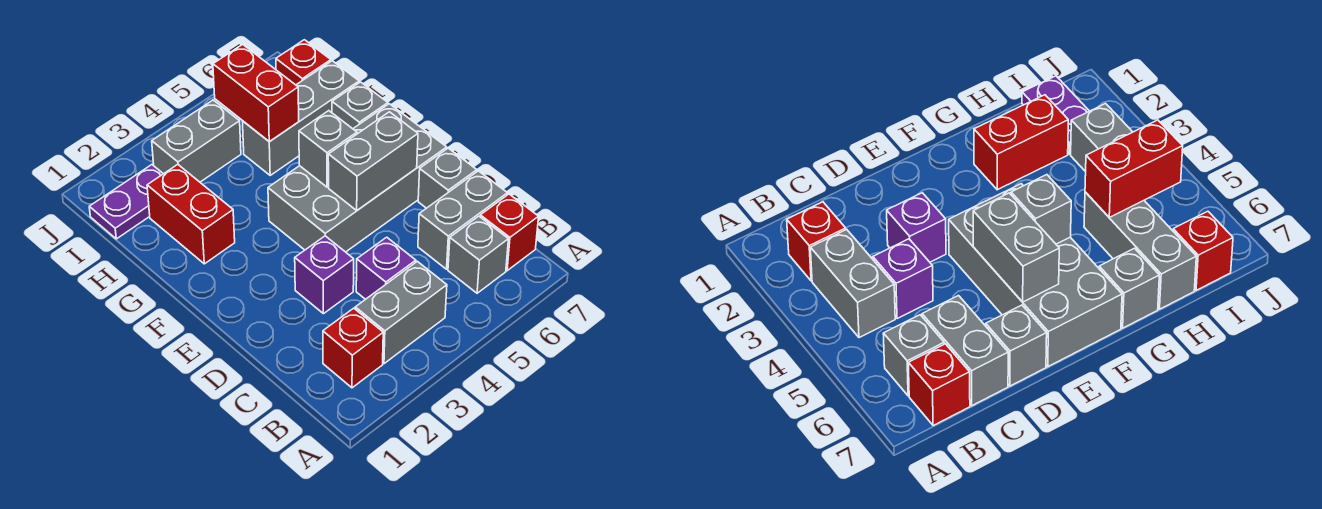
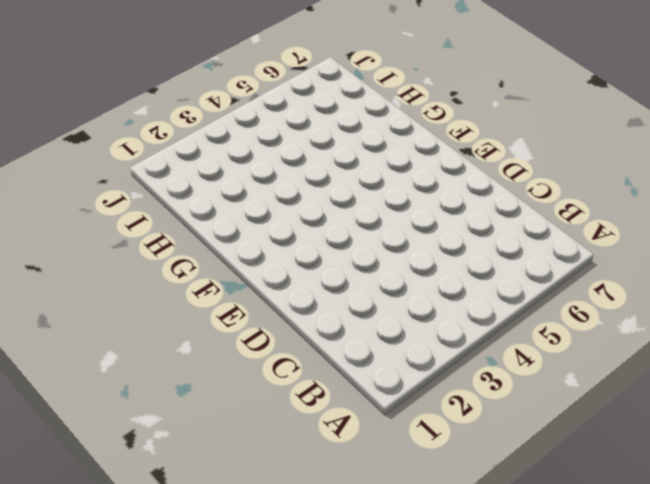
none -> red brick B2 level 1
none -> grey brick B3:B4 level 1
none -> grey brick B6 level 1

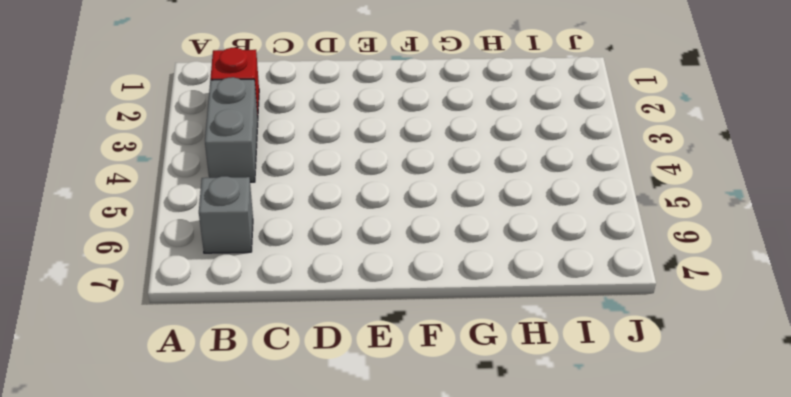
none -> red brick B7 level 1
none -> purple brick C4 level 1
none -> grey brick C6:C7 level 1

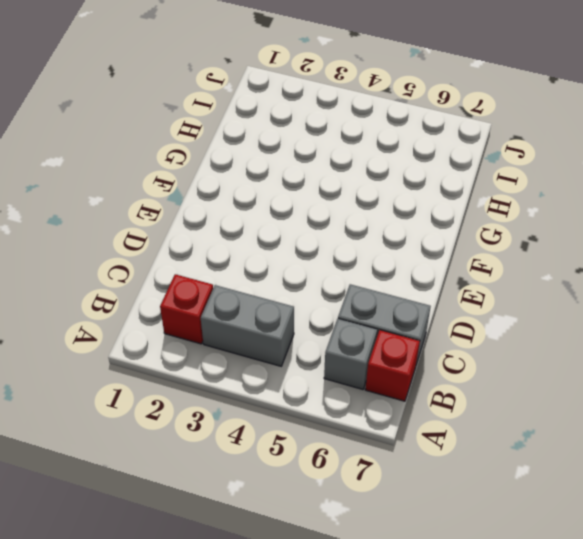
none -> purple brick C4 level 1
none -> purple brick D3 level 1
none -> grey brick D7 level 1

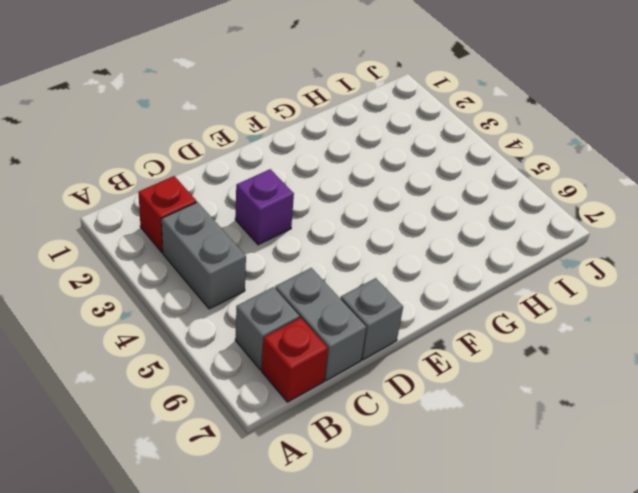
none -> purple brick C4 level 1
none -> grey brick E4:F7 level 1
none -> red brick G2:H2 level 1

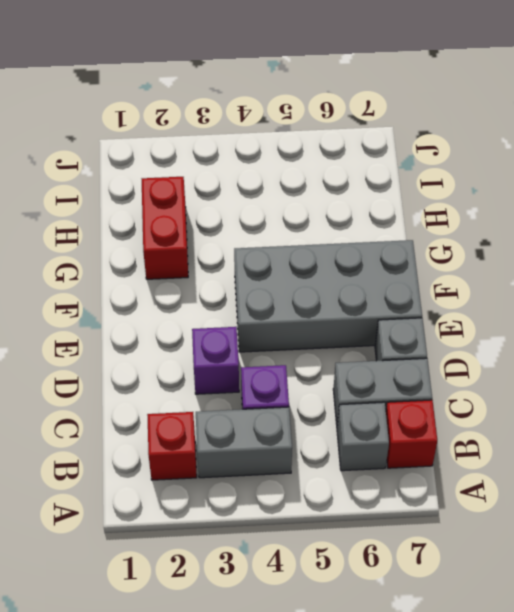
none -> grey brick G7 level 1
none -> grey brick H5:H7 level 1
none -> purple plate I1:I2 level 1

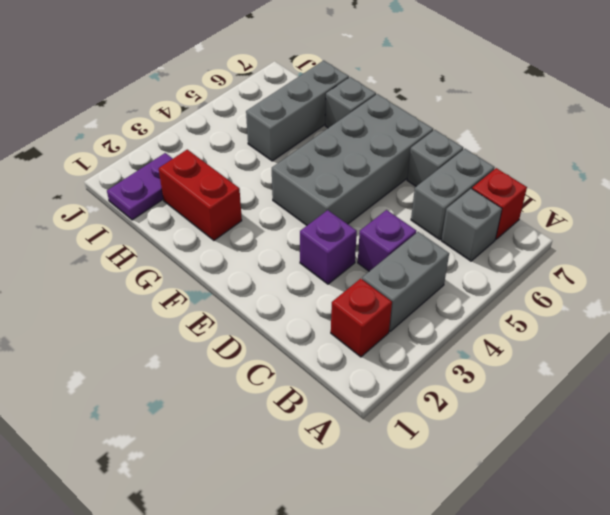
none -> grey brick I3:I4 level 1
none -> red brick I7 level 1
none -> grey brick E5:E6 level 2

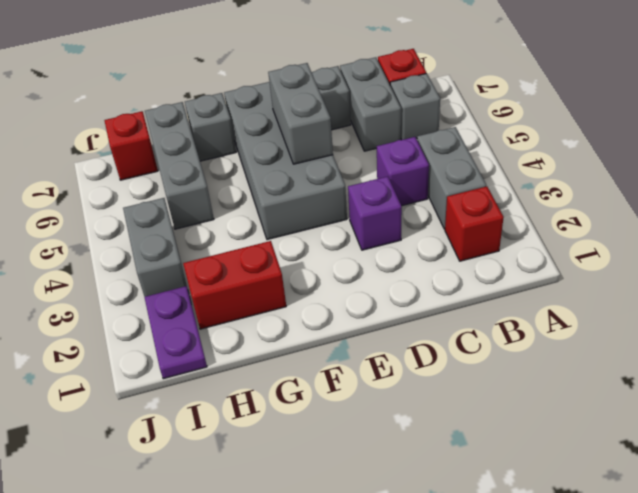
none -> grey brick F5 level 2
none -> red brick H5:I5 level 2

